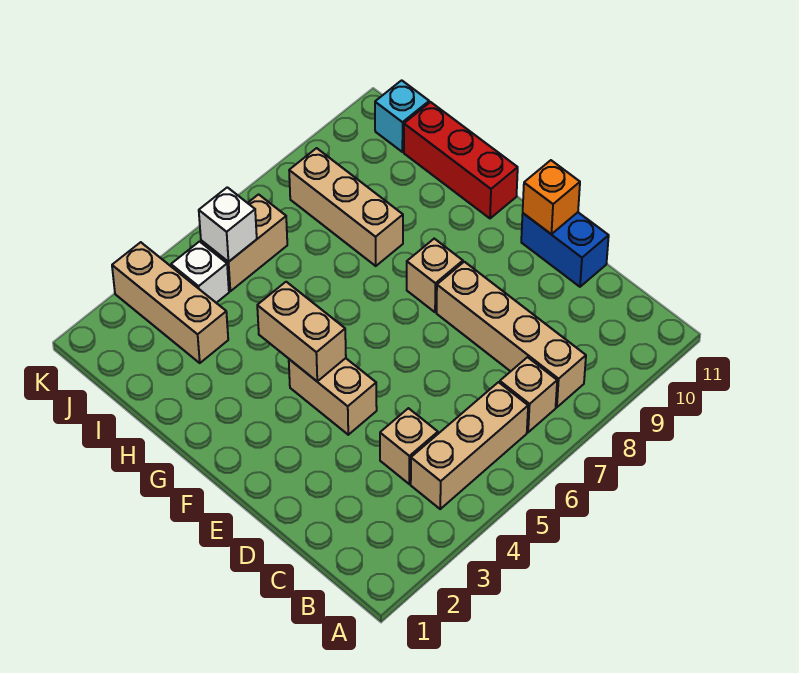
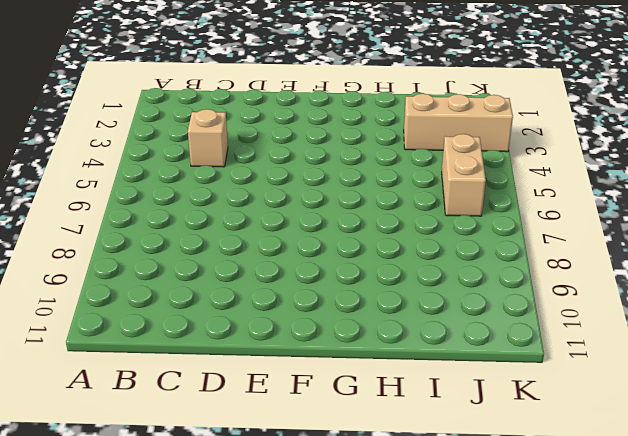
none -> tan brick B4:B6 level 1
none -> tan brick B7 level 1
none -> tan brick B8:E8 level 1

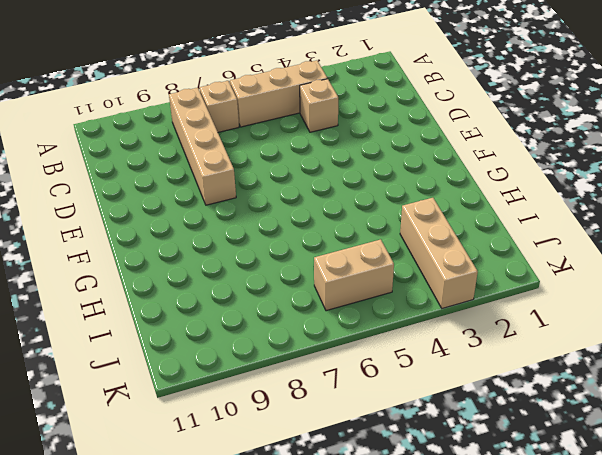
none -> blue brick D11:E11 level 1
none -> tan brick E4:F4 level 1
none -> tan brick F8 level 1

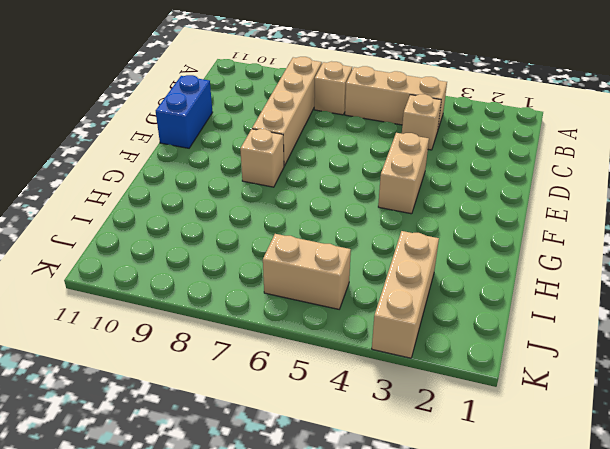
none -> red brick G11:I11 level 1
none -> tan brick H8:J8 level 1
none -> white brick J4 level 1

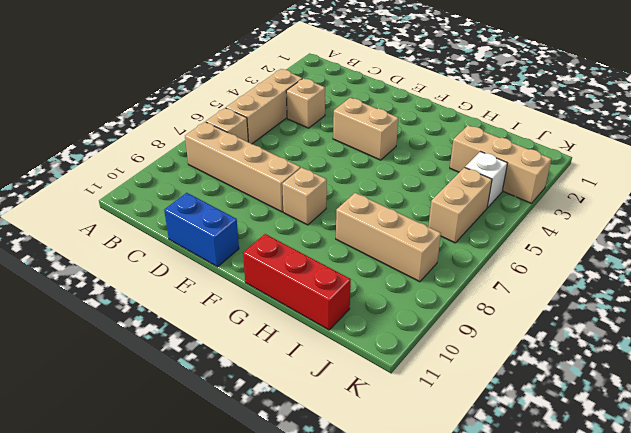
none -> cyan brick J11 level 1
none -> orange brick E11 level 2
none -> tan brick F4:G4 level 2

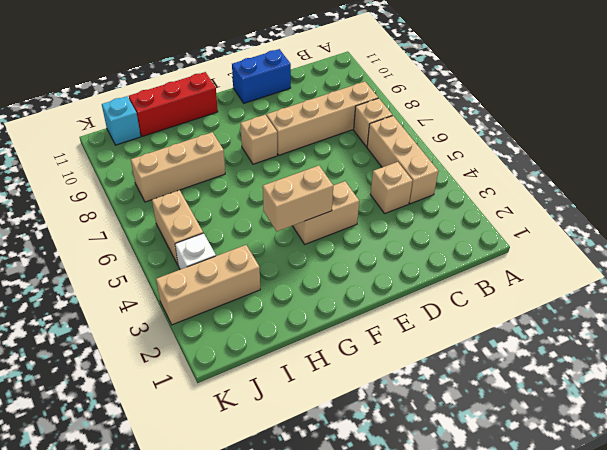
none -> orange brick E11 level 2
none -> white brick J5 level 2

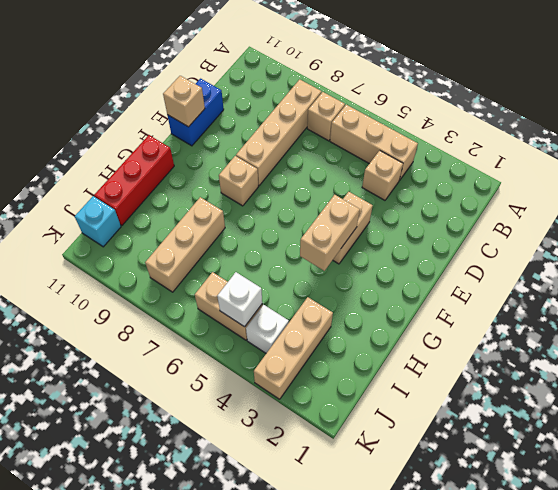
tan brick E11 level 2 -> orange brick E11 level 2

